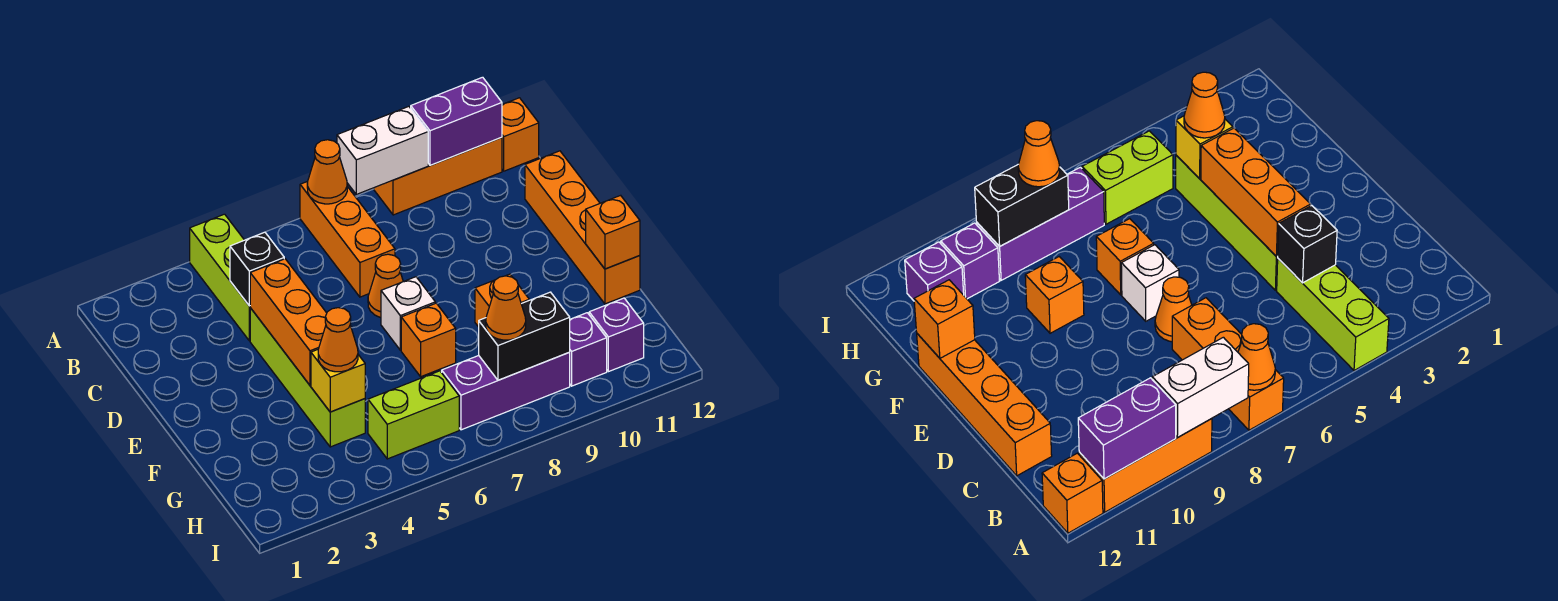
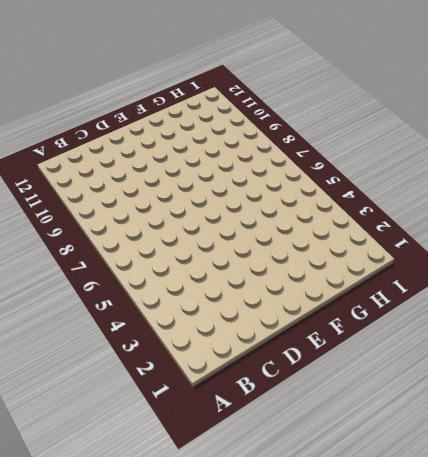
none -> lime brick A4:C4 level 1
none -> orange brick A7:C7 level 1
none -> orange brick A9:A11 level 1

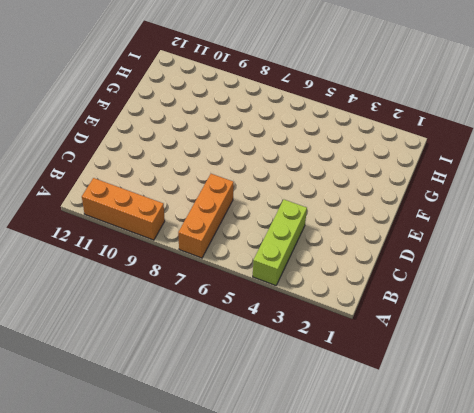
none -> orange brick A12 level 1
none -> orange brick C12:F12 level 1
none -> lime brick D4:G4 level 1

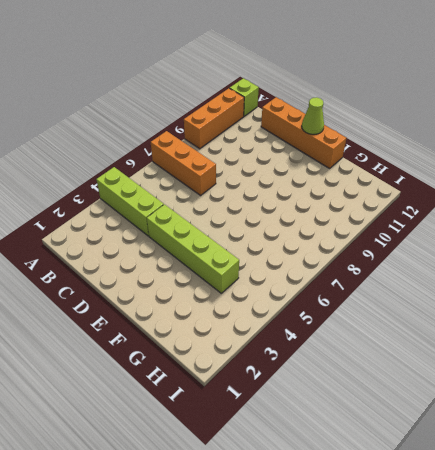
lime brick A12 level 1 -> orange brick A12 level 1
lime cone E12 level 2 -> none
none -> orange cone D7 level 1
none -> white brick E7 level 1
none -> orange brick F7 level 1

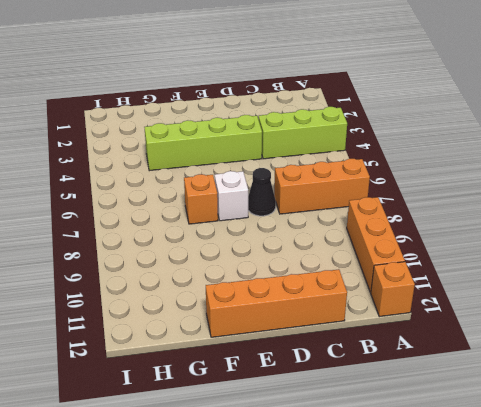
black cone D7 level 1 -> orange cone D7 level 1
none -> orange brick F9 level 1
none -> lime brick H5:H6 level 1
none -> purple brick H7:H9 level 1

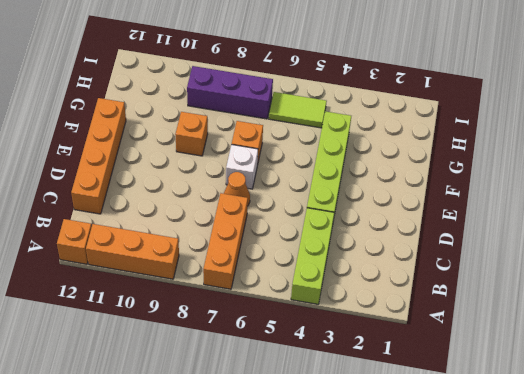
lime tile H5:H6 level 1 -> lime brick H5:H6 level 1
none -> purple brick H10 level 1
none -> purple brick H11 level 1
none -> orange cone A7 level 2

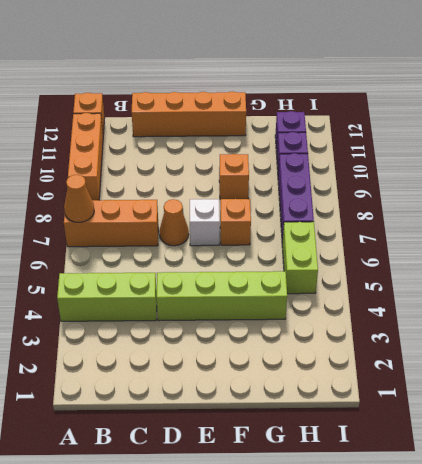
none -> white brick A8:A9 level 2
none -> purple brick A10:A11 level 2
none -> black brick C4 level 2

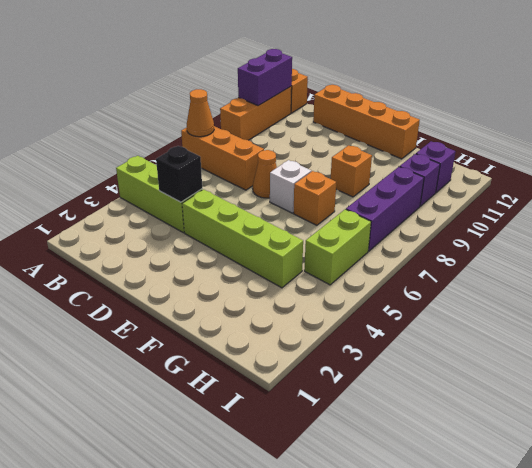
none -> white brick A8:A9 level 2
none -> orange brick D4:F4 level 2
none -> orange brick F12 level 2

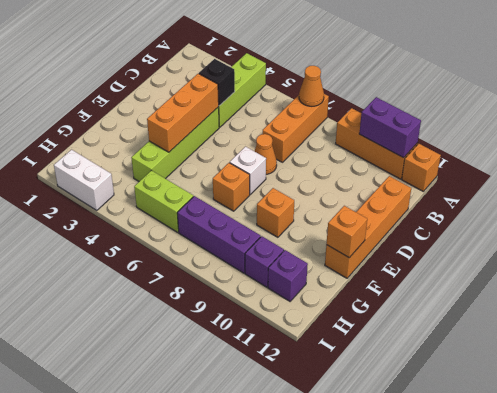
white brick I2:I3 level 1 -> white brick A8:A9 level 2
none -> yellow brick G4 level 2
none -> black brick H8:H9 level 2
none -> orange cone G4 level 3

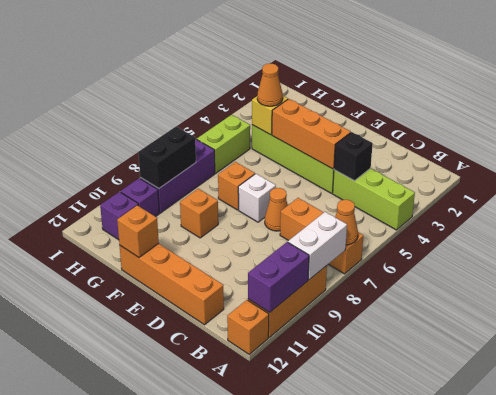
none -> orange cone H8 level 3

